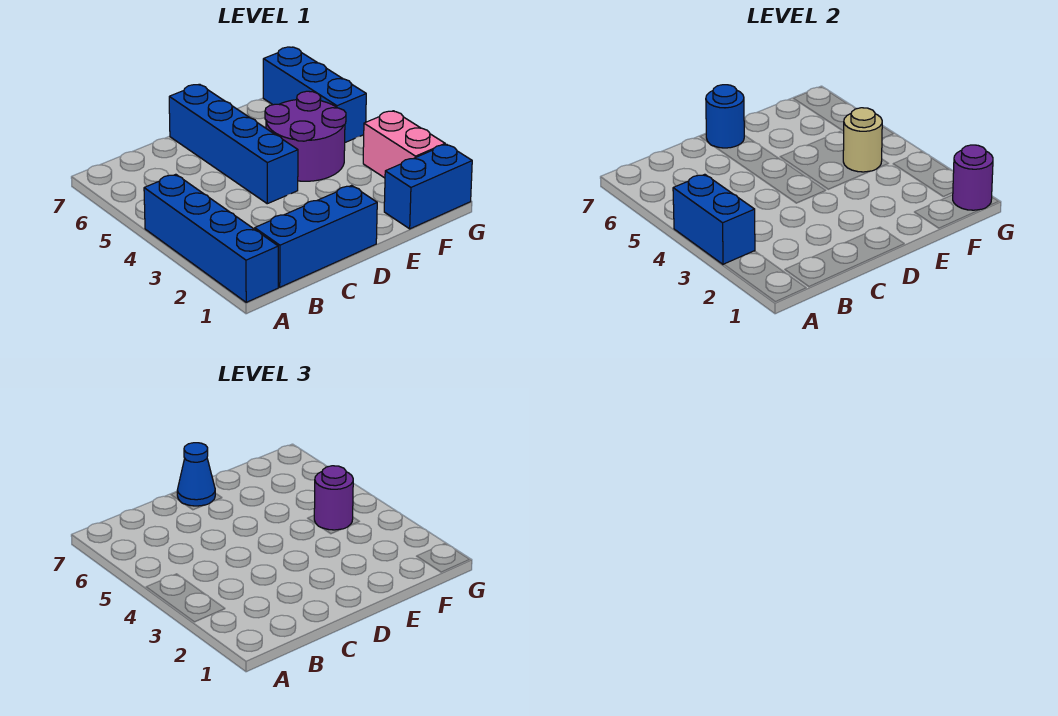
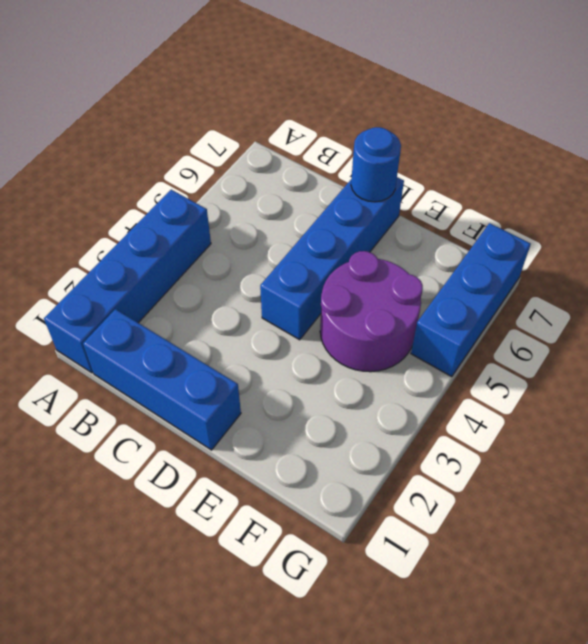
none -> blue brick F1:G1 level 1
none -> pink brick G2:G3 level 1
none -> blue brick A3:A4 level 2

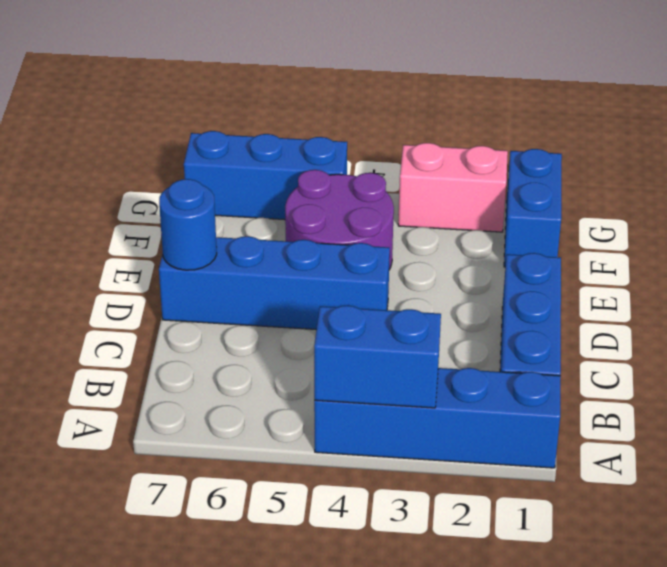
none -> tan round brick F4 level 2
none -> purple round brick G1 level 2
none -> blue cone D7 level 3

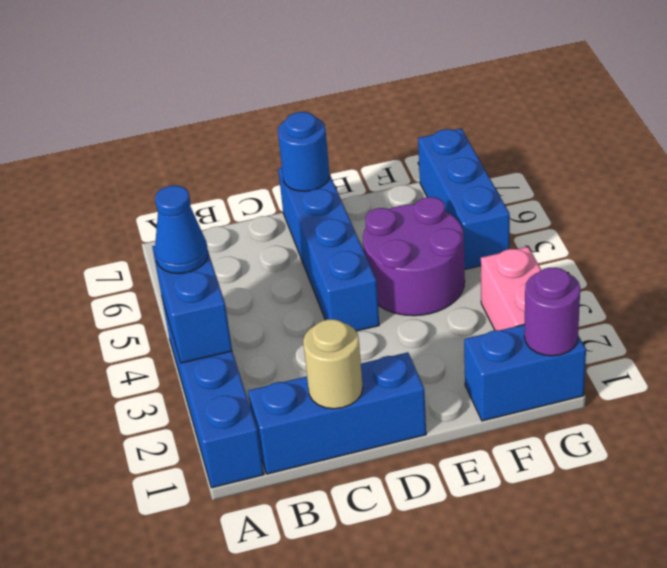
blue cone A4 level 3 -> blue cone D7 level 3
tan round brick C1 level 2 -> tan round brick F4 level 2
none -> purple round brick F4 level 3

